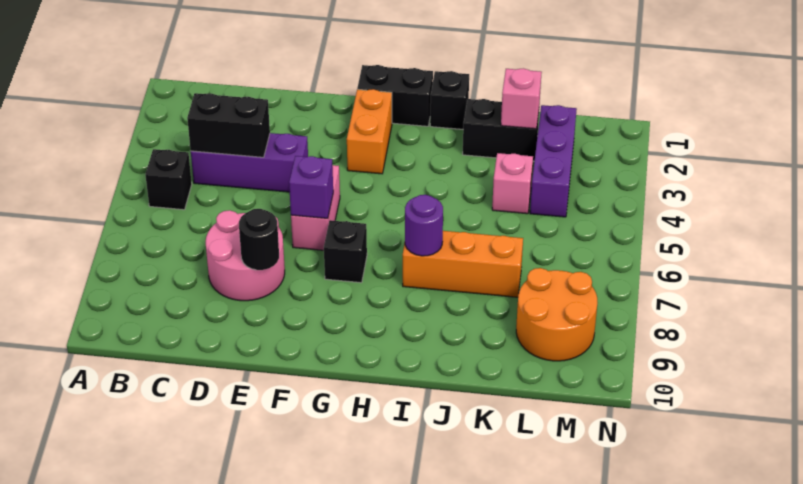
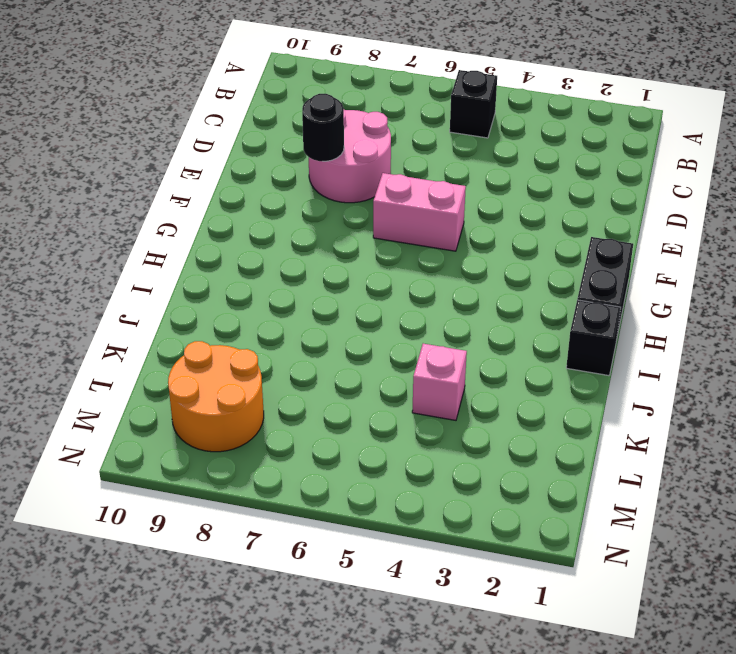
none -> purple brick C4:E4 level 1
none -> orange brick G2:G3 level 1
none -> black brick G7 level 1

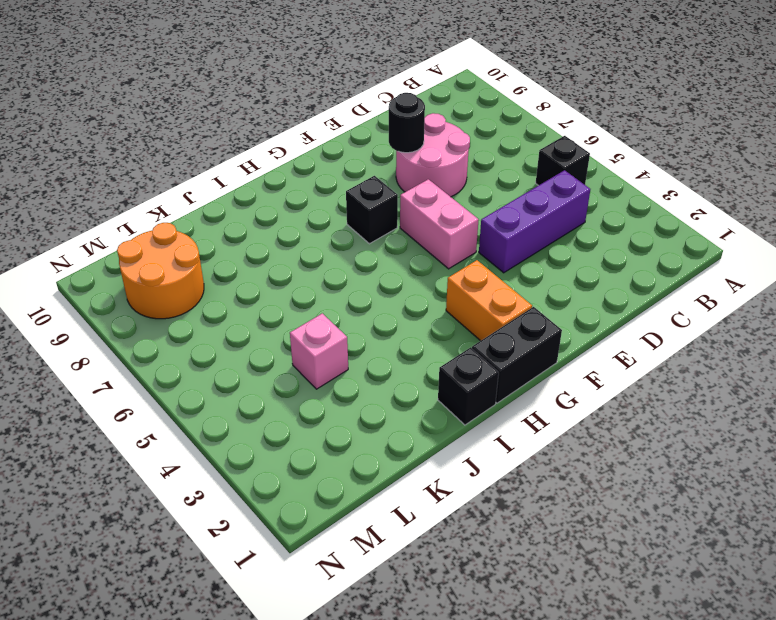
none -> orange brick I7:K7 level 1
none -> black brick J2:K2 level 1
none -> purple brick L2:L4 level 1

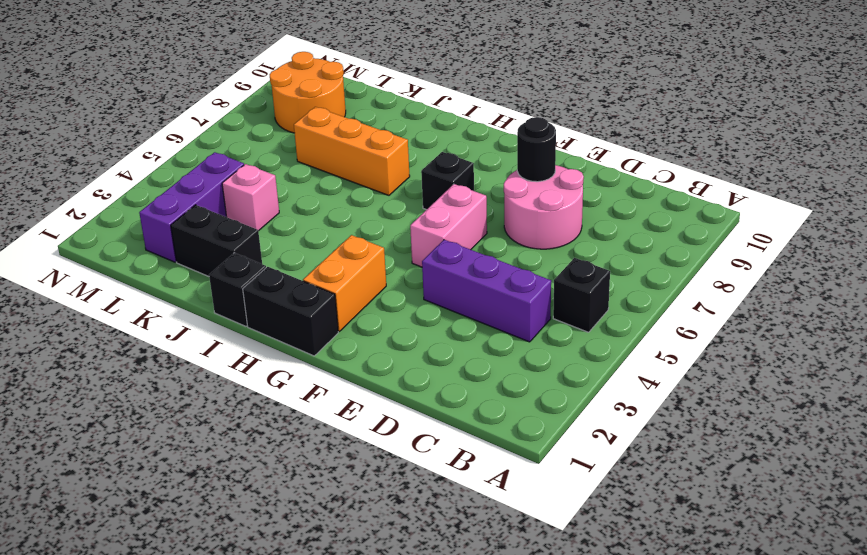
none -> black brick C4:D4 level 2
none -> purple brick F6 level 2
none -> purple round brick I7 level 2

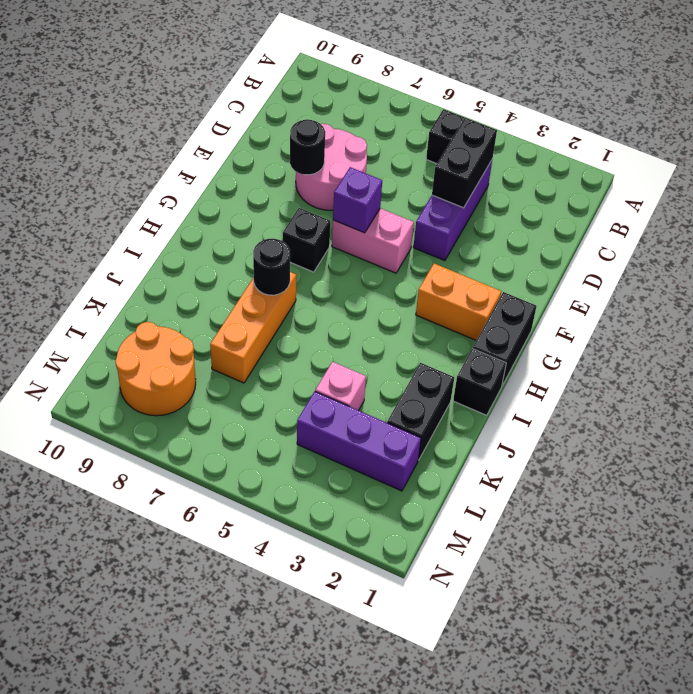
black round brick I7 level 2 -> purple round brick I7 level 2
none -> pink brick K2 level 2

